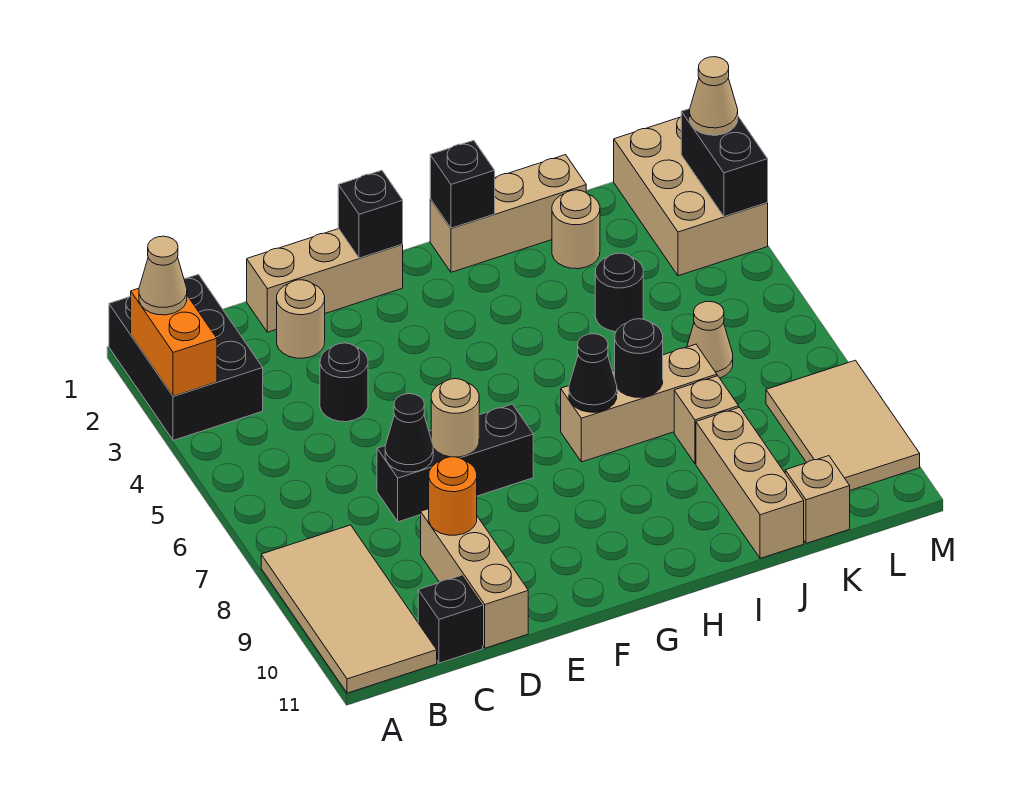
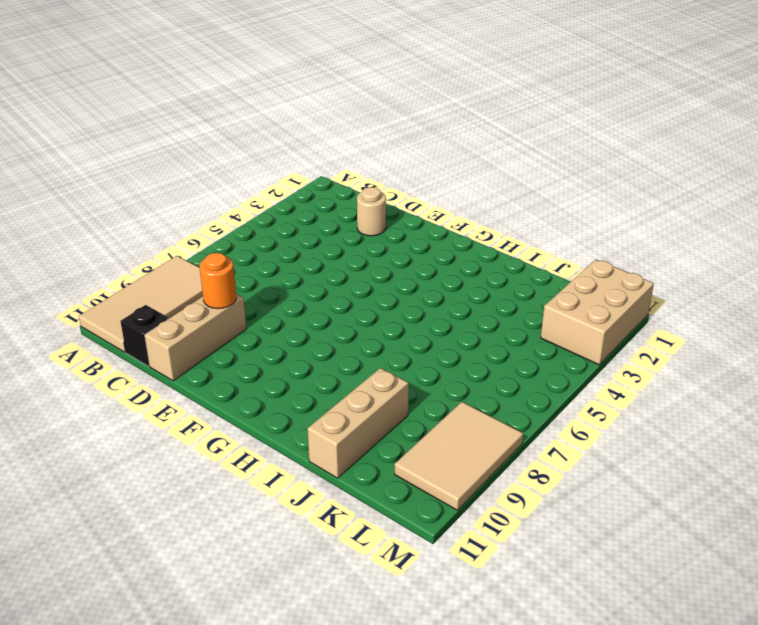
none -> black brick A1:B3 level 1
none -> tan brick D1:F1 level 1
none -> black round brick D4 level 1

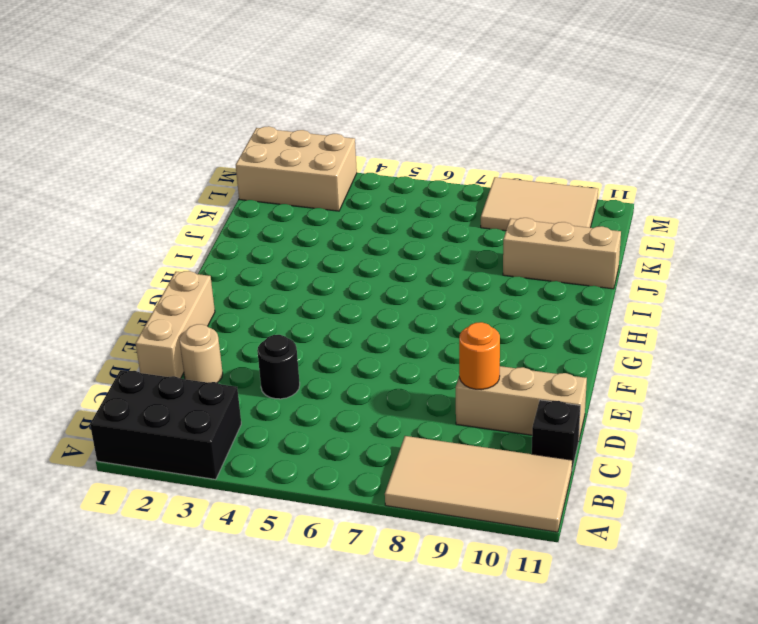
none -> black brick D7:F7 level 1
none -> tan brick H1:J1 level 1
none -> tan brick H7:J7 level 1

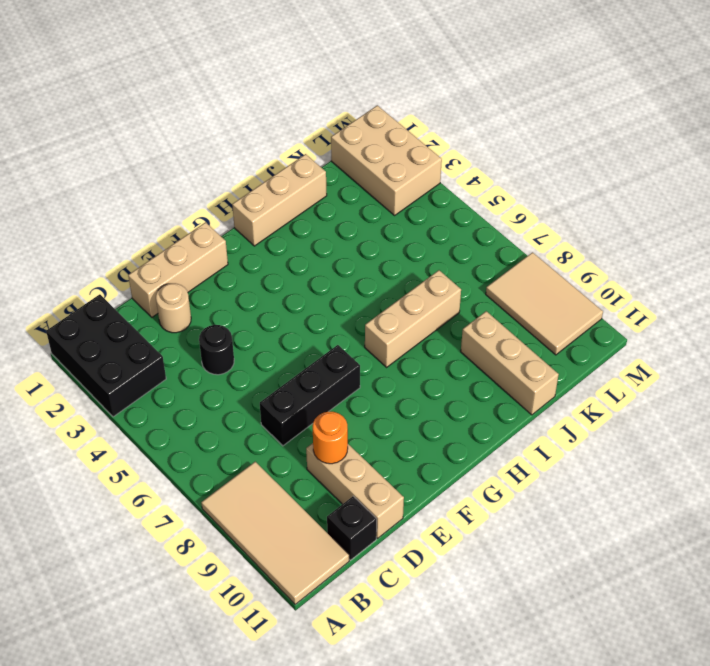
none -> tan round brick J2 level 1
none -> black round brick J4 level 1
none -> tan brick J8 level 1

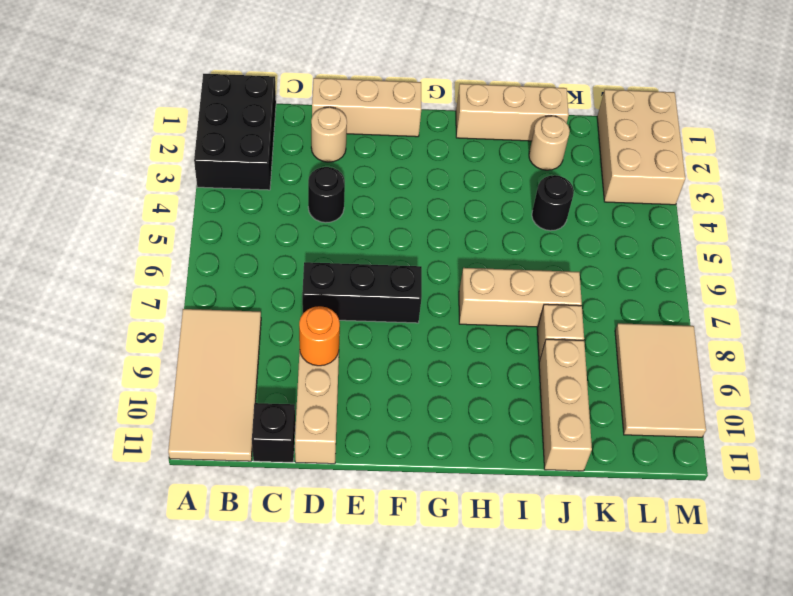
none -> tan cone K6 level 1
none -> tan brick K11 level 1
none -> orange brick A2:A3 level 2

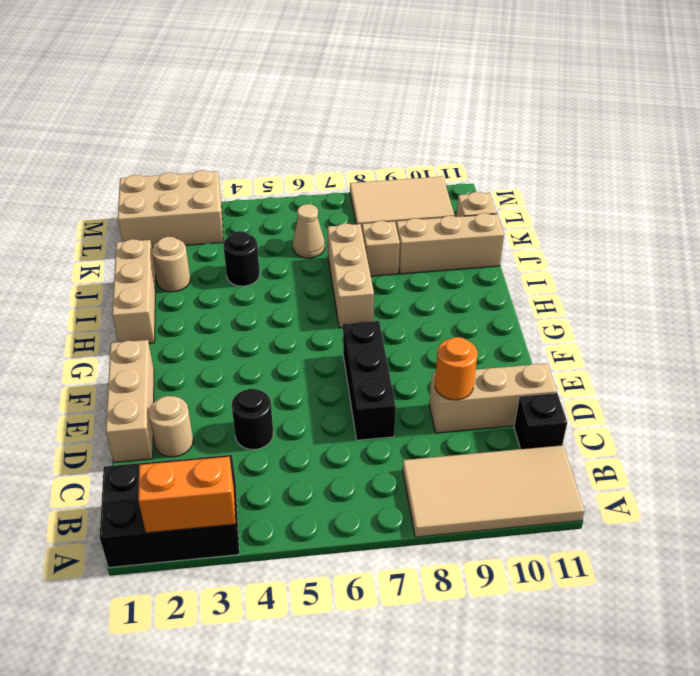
none -> black cone D7 level 2
none -> tan round brick E7 level 2
none -> black brick F1 level 2

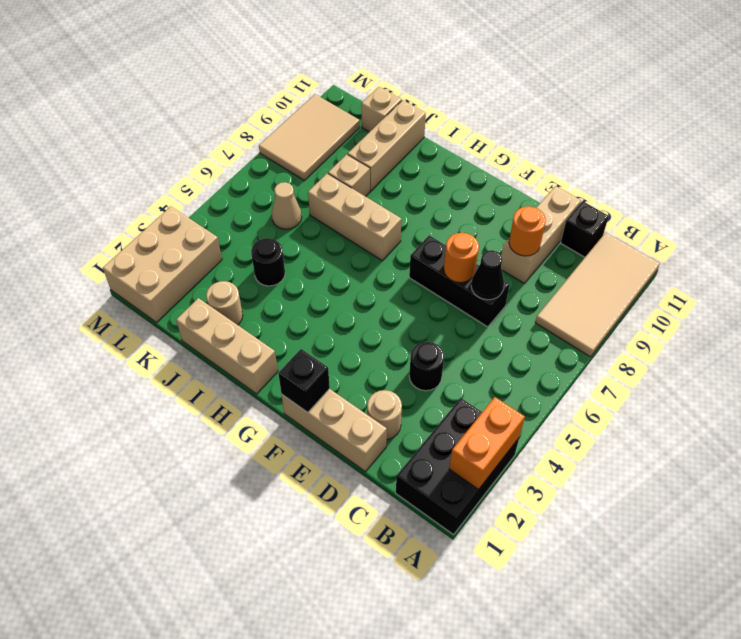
orange round brick E7 level 2 -> tan round brick E7 level 2
none -> black brick H1 level 2
none -> black cone H7 level 2
none -> black round brick I7 level 2

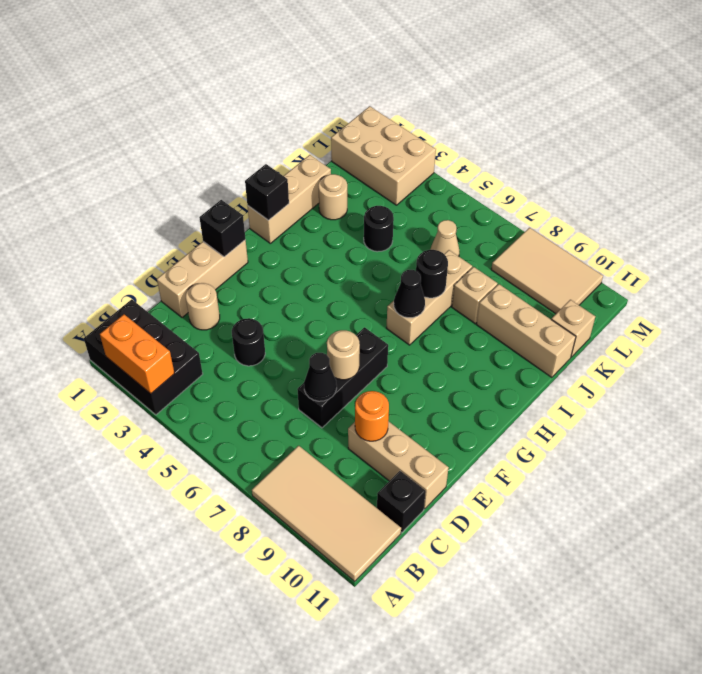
none -> black brick M2:M3 level 2
none -> tan cone A2 level 3
none -> tan cone M2 level 3

